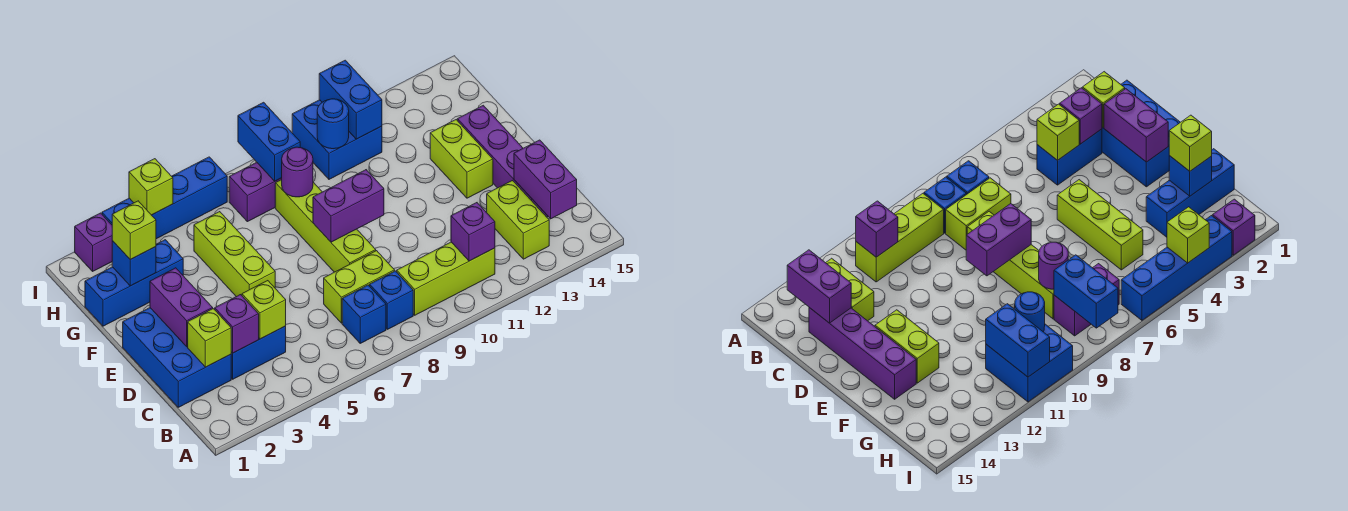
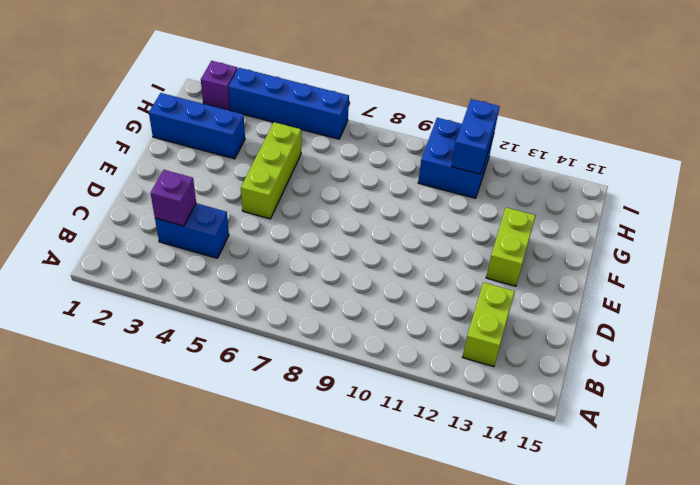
none -> blue brick B7 level 1
none -> blue brick B8 level 1
none -> lime brick B9:B11 level 1
none -> blue brick C1:E2 level 1

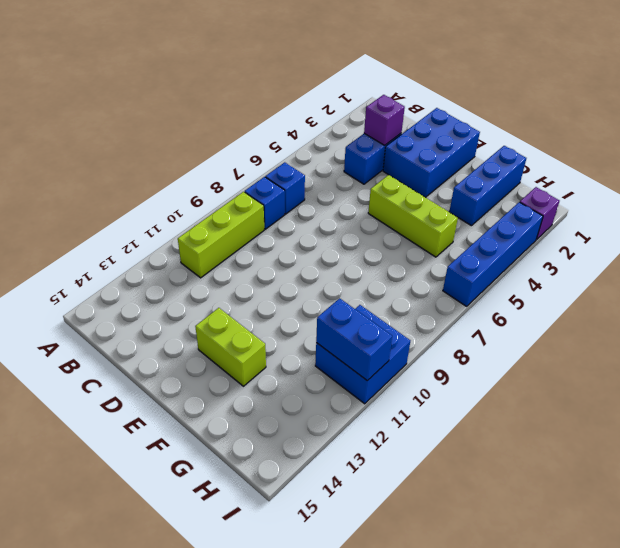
blue brick D1:E3 level 1 -> blue brick C1:E2 level 1
none -> lime brick B13:C13 level 1
none -> lime brick C7:C8 level 1
none -> purple brick C14:F14 level 1
none -> lime brick D8:G8 level 1

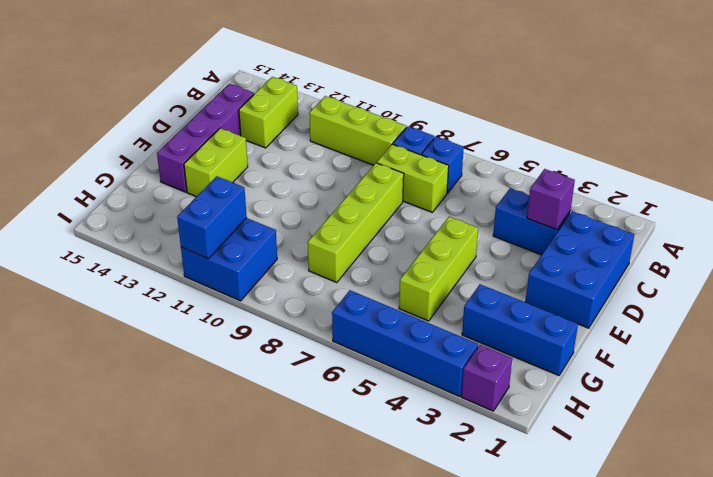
none -> purple brick H7:H8 level 1
none -> purple brick B11 level 2
none -> purple brick B14:C14 level 2
none -> lime brick C2 level 2

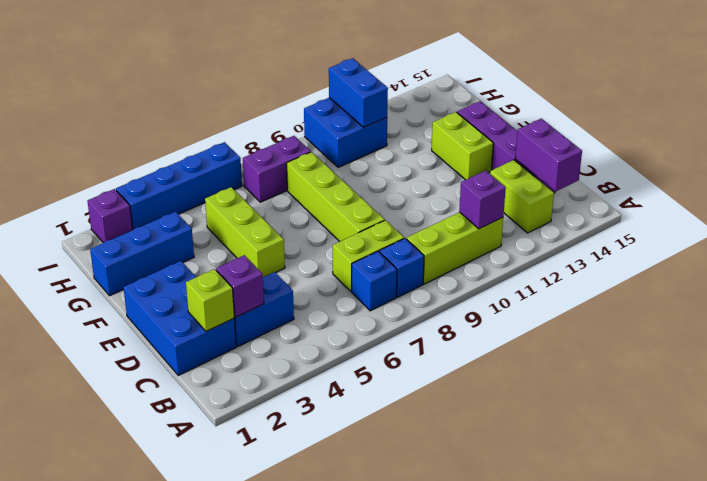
none -> lime brick C4 level 2
none -> purple brick D2:E2 level 2
none -> purple brick E8:E9 level 2
none -> blue brick G2 level 2

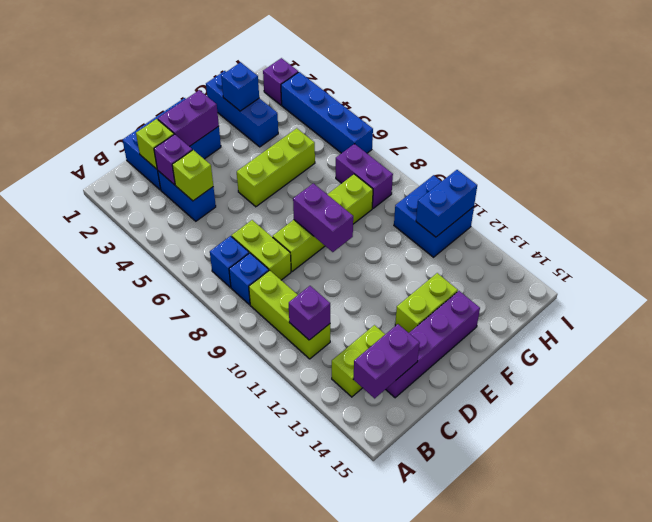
none -> purple round brick G8 level 2
none -> blue brick H8:I8 level 2
none -> blue round brick H10 level 2
none -> lime brick I4 level 2

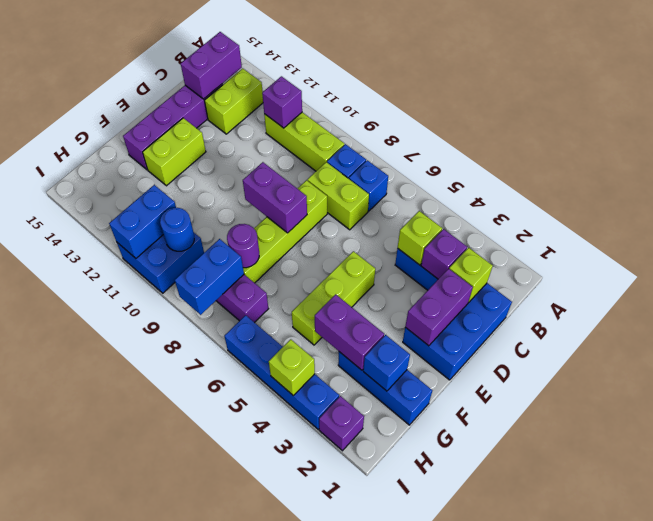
purple brick G3:G4 level 2 -> none
none -> lime brick G2 level 3

